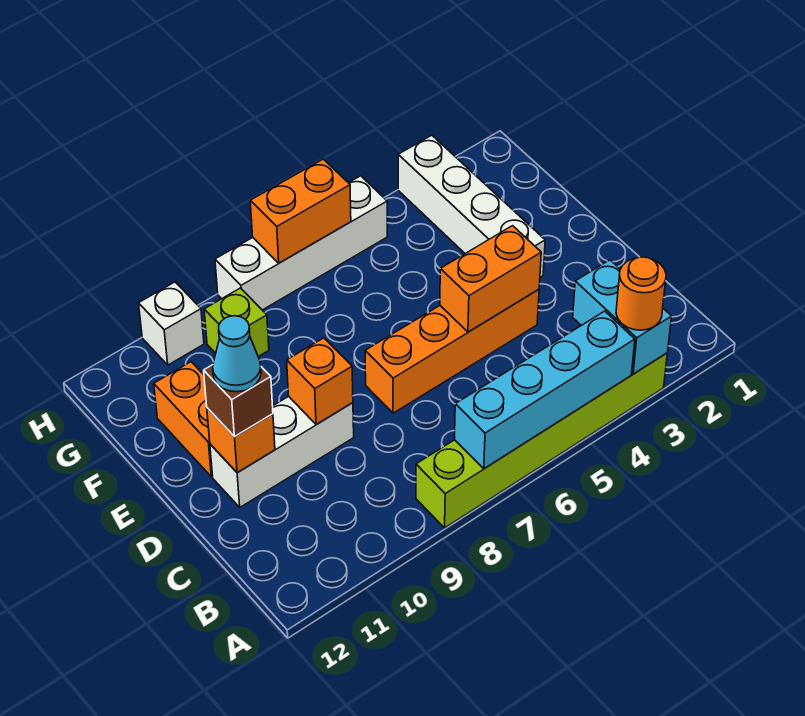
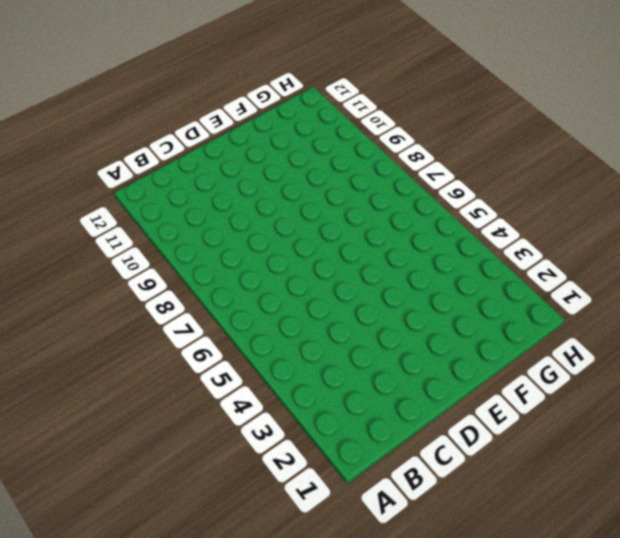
none -> lime brick A3:A8 level 1
none -> orange brick D4:D7 level 1
none -> white brick D9:D11 level 1

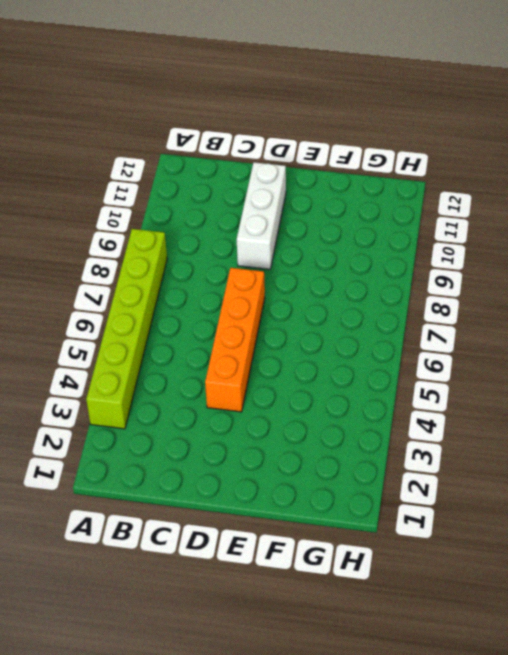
none -> white brick E3:H3 level 1
none -> orange brick E11:F11 level 1
none -> lime brick G9 level 1

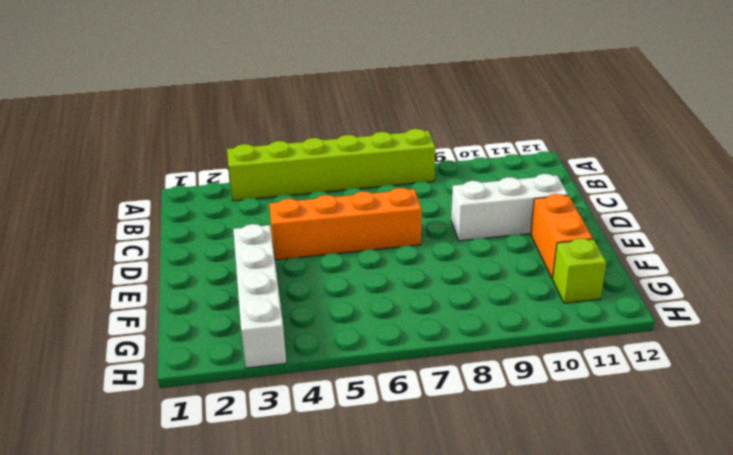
lime brick G11 level 1 -> lime brick G9 level 1
none -> white brick H5:H8 level 1
none -> white brick H10 level 1
none -> cyan brick A3:B3 level 2

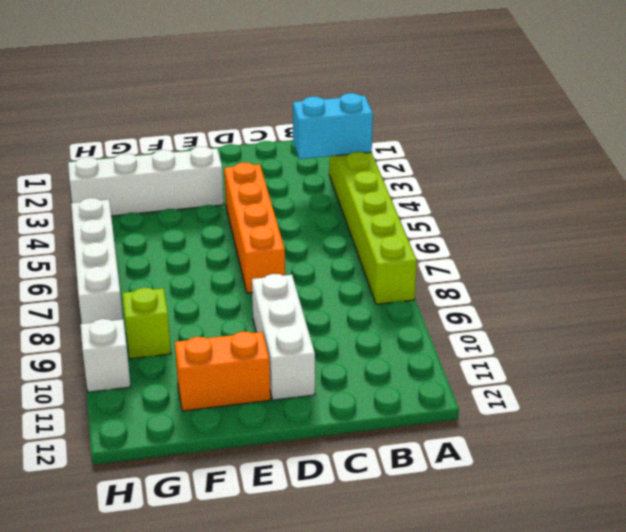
none -> cyan brick A4:A7 level 2
none -> orange brick D4:D5 level 2
none -> orange brick D9 level 2

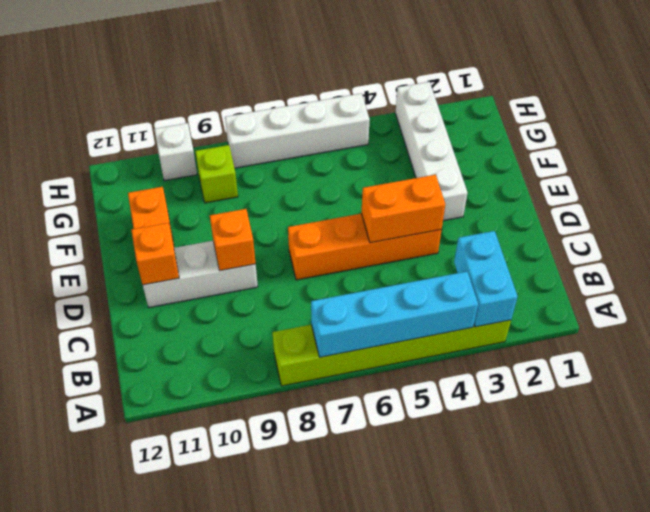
none -> orange brick H6:H7 level 2
none -> orange round brick A3 level 3
none -> brown brick D11 level 3

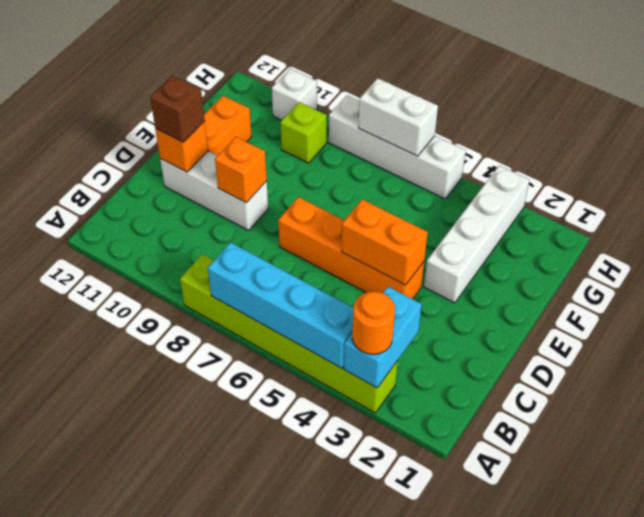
white brick H6:H7 level 2 -> orange brick H6:H7 level 2
none -> cyan cone D11 level 4

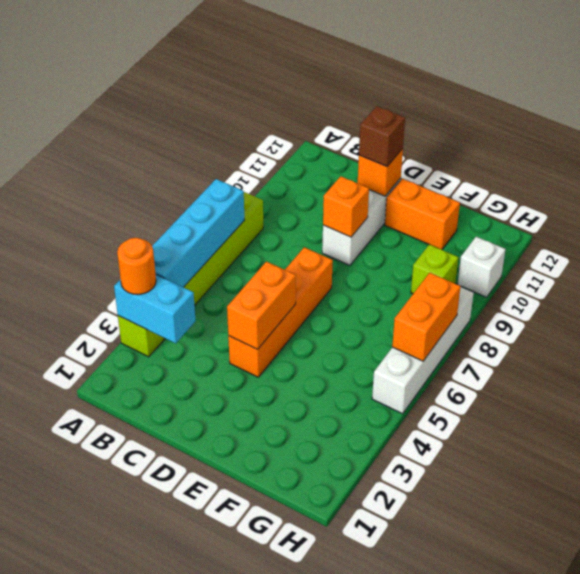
none -> white brick E3:H3 level 1
none -> cyan cone D11 level 4

